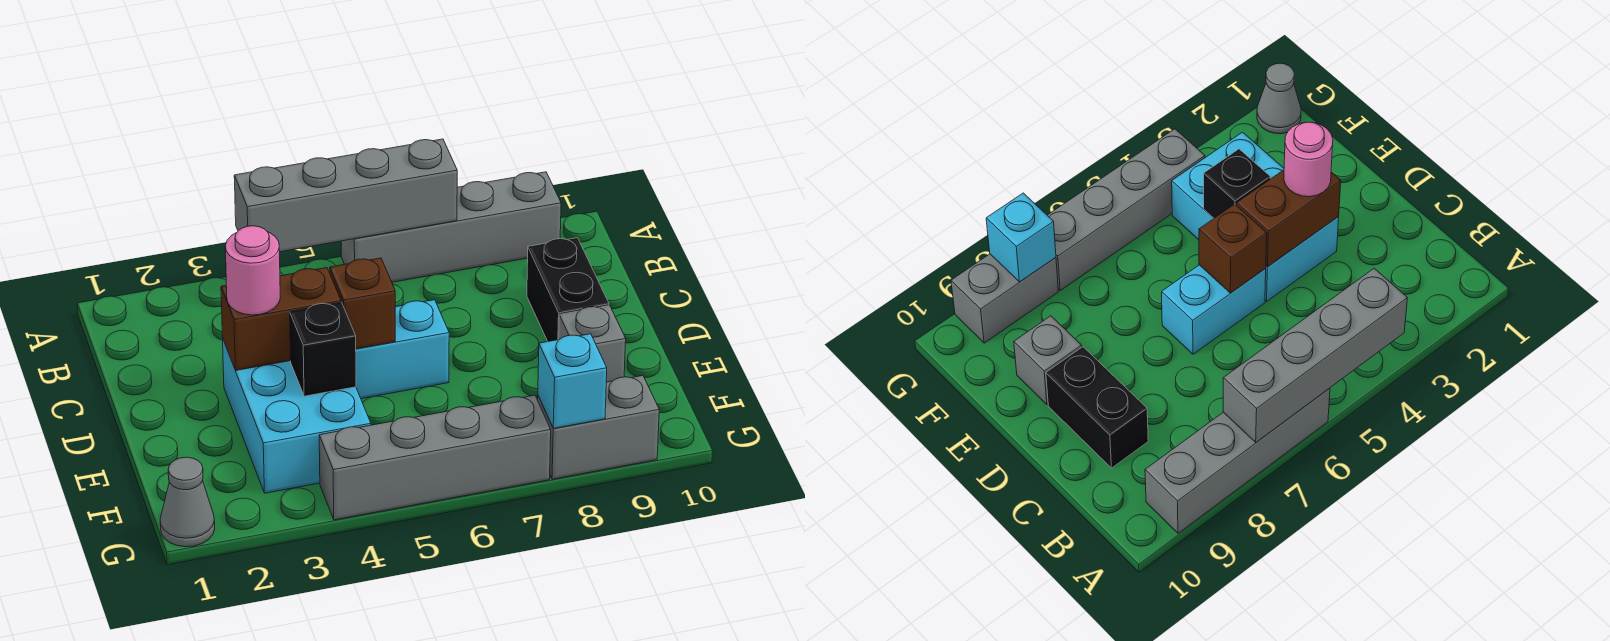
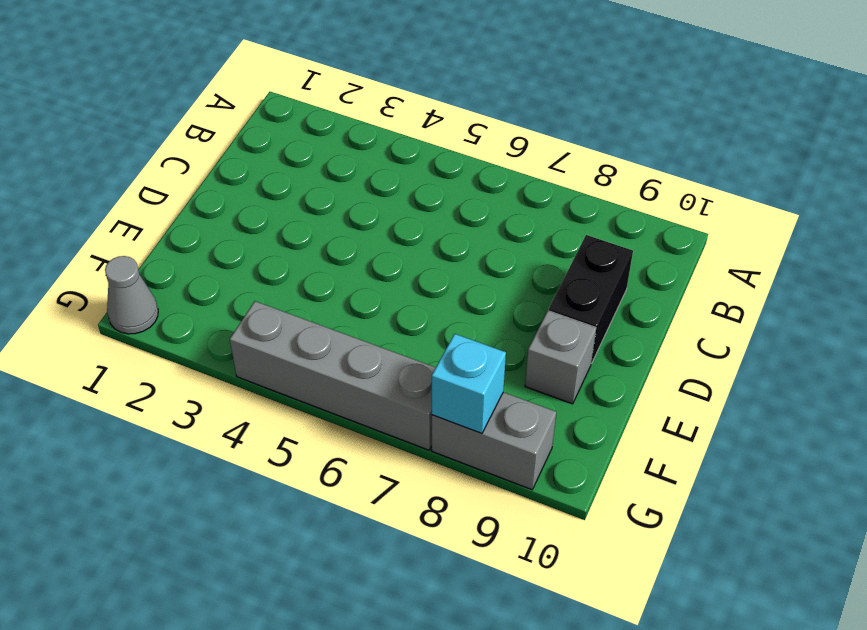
none -> grey brick A6:A9 level 1
none -> cyan brick D3:F4 level 1
none -> cyan brick D5:D6 level 1

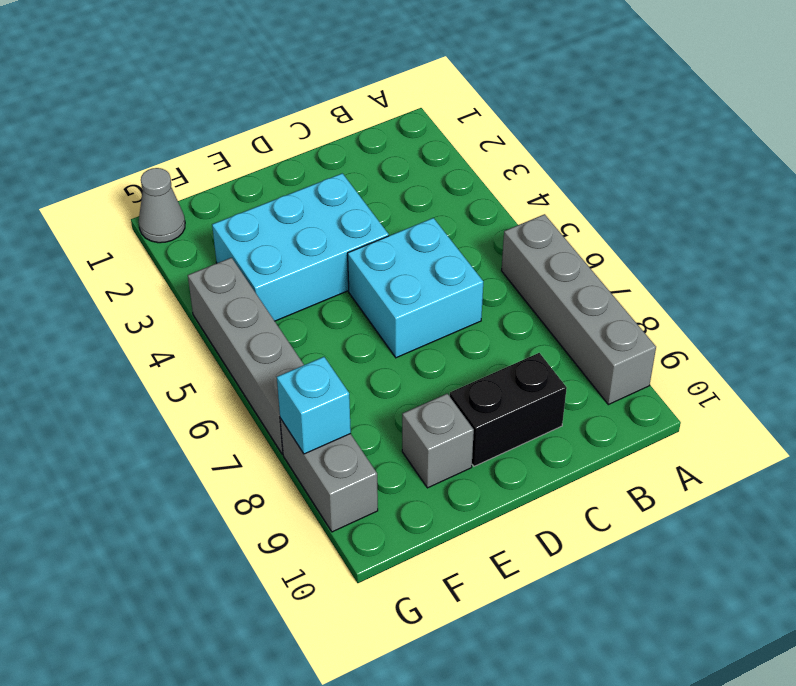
cyan brick C5:D6 level 1 -> cyan brick D5:D6 level 1
none -> grey brick A4:A7 level 2
none -> brown brick D3:D4 level 2
none -> brown brick D5 level 2

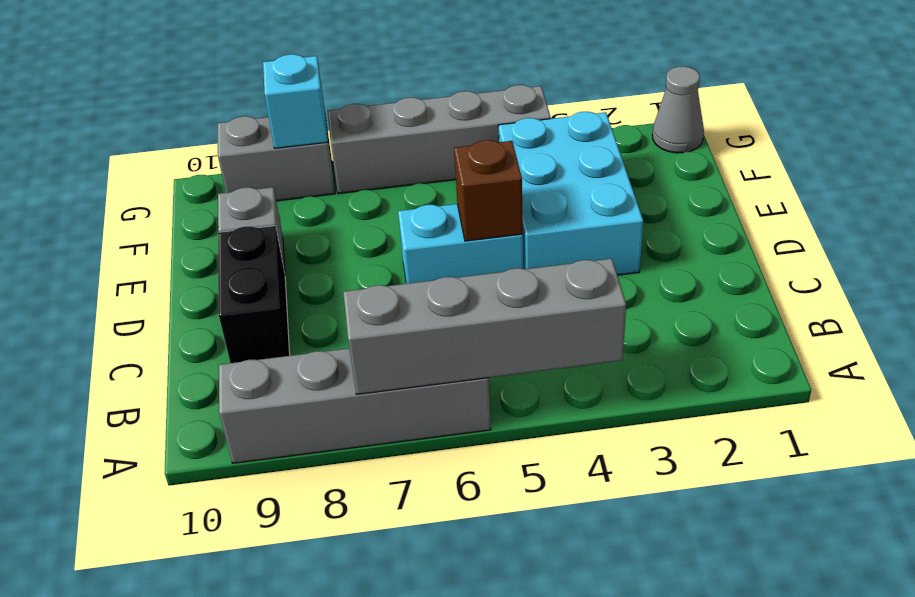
none -> brown brick D3:D4 level 2
none -> black brick E4 level 2
none -> pink round brick D3 level 3

